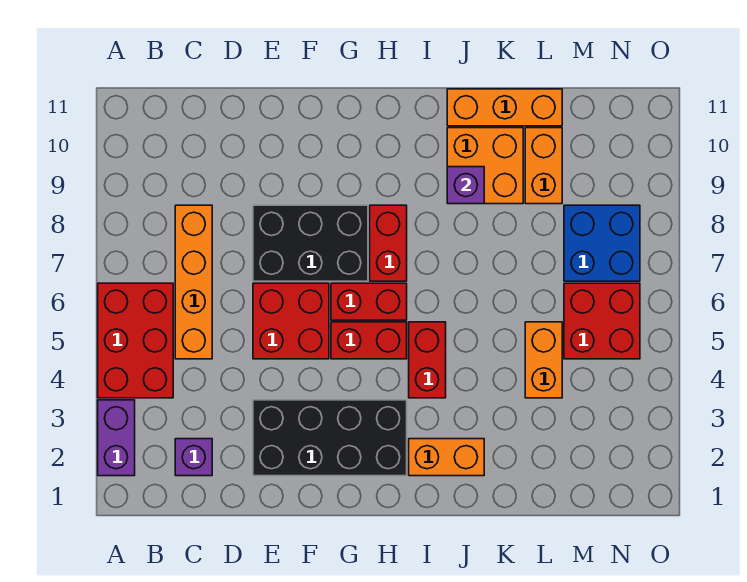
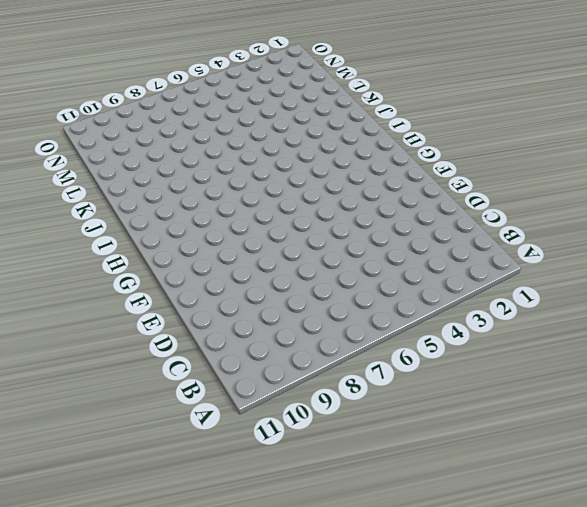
none -> purple brick A2:A3 level 1
none -> red brick A4:B6 level 1
none -> purple brick C2 level 1

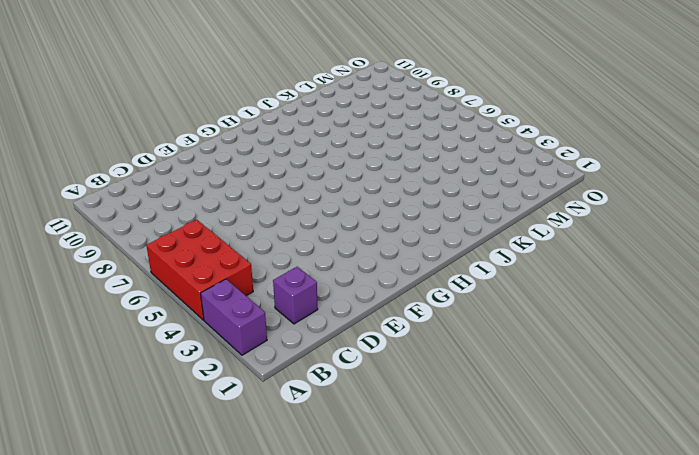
none -> orange brick C5:C8 level 1
none -> black brick E2:H3 level 1
none -> red brick E5:F6 level 1

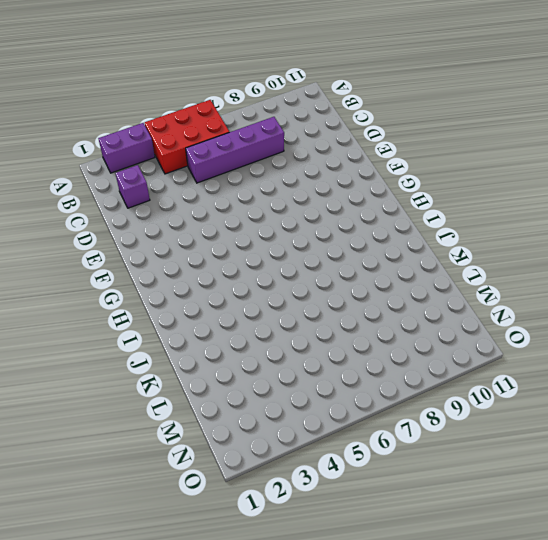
purple brick C5:C8 level 1 -> orange brick C5:C8 level 1
none -> black brick E2:H3 level 1
none -> red brick E5:F6 level 1
none -> black brick E7:G8 level 1

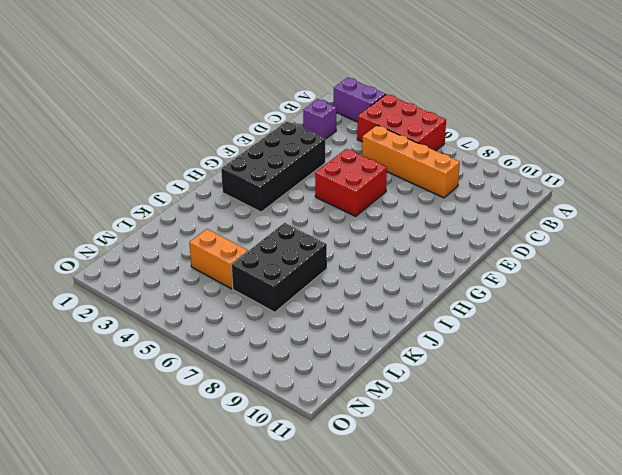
black brick J6:L7 level 1 -> black brick E7:G8 level 1
none -> red brick G5:H5 level 1
none -> red brick G6:H6 level 1
none -> red brick H7:H8 level 1

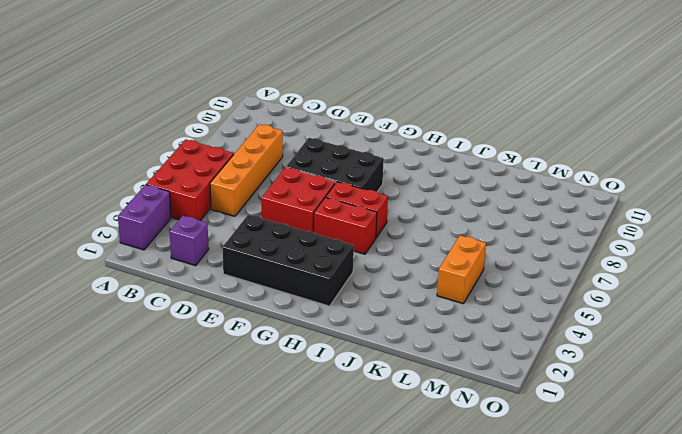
none -> red brick H7:H8 level 1
none -> orange brick I2:J2 level 1
none -> red brick I4:I5 level 1

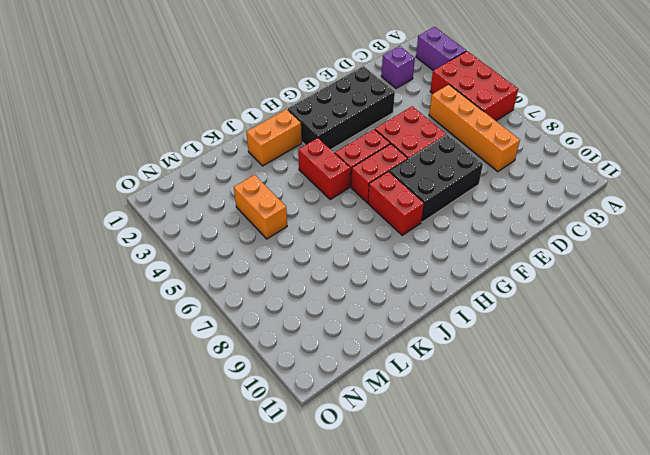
none -> orange brick J9:K10 level 1
none -> orange brick J11:L11 level 1
none -> orange brick L9:L10 level 1

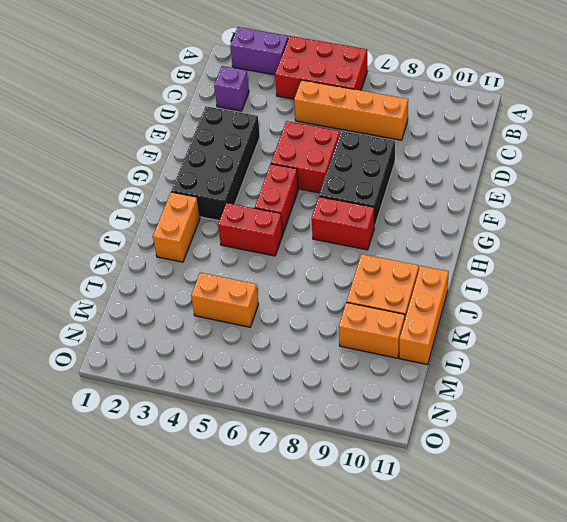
none -> red brick G6:H6 level 1
none -> red brick M5:N6 level 1
none -> blue brick M7:N8 level 1

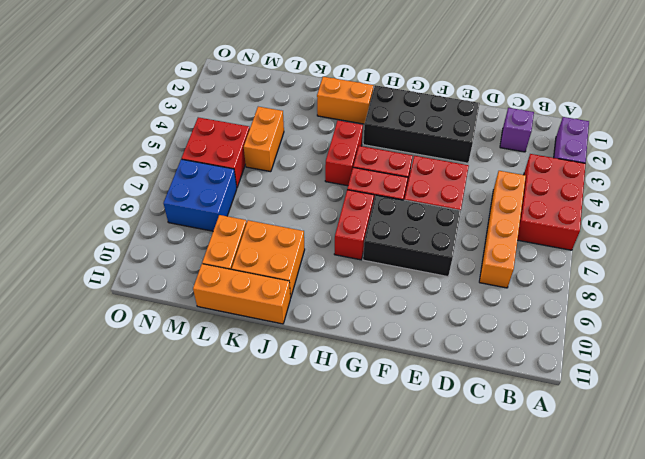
none -> purple brick J9 level 2

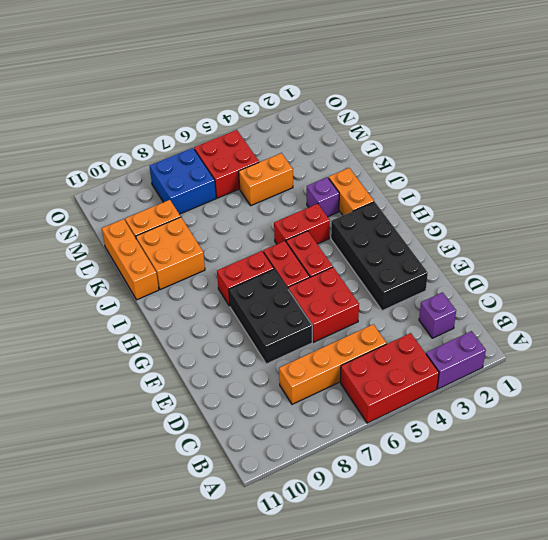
purple brick J3 level 1 -> purple brick J9 level 2

